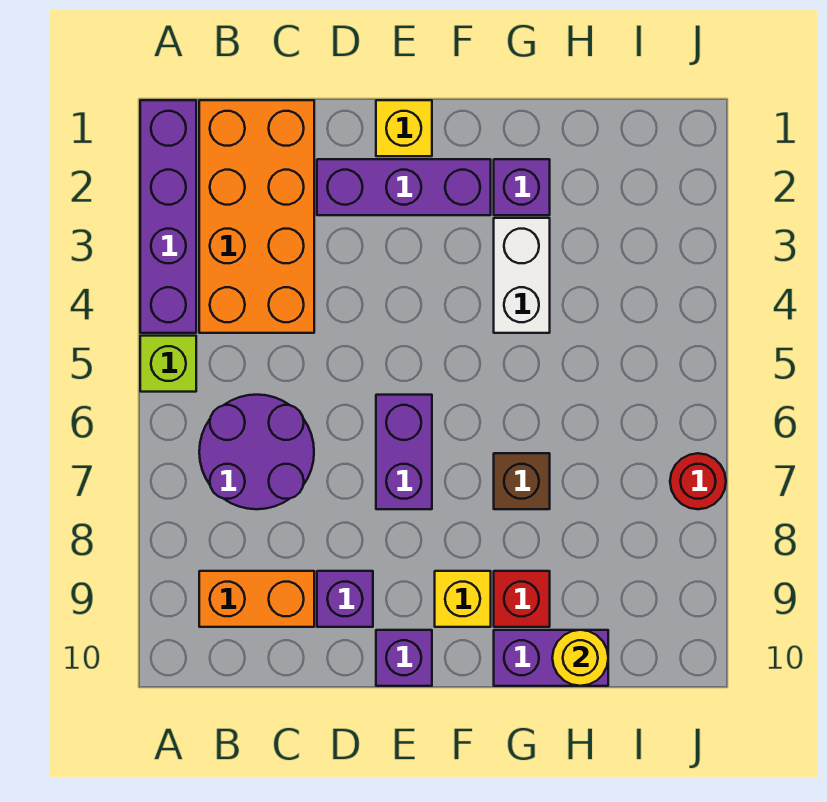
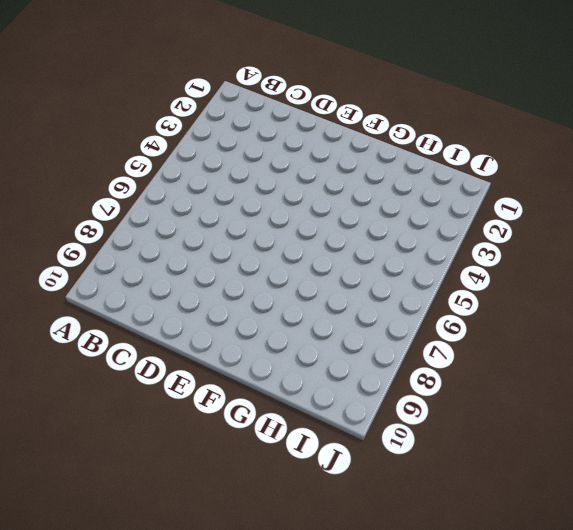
none -> purple brick A1:A4 level 1
none -> lime brick A5 level 1
none -> orange brick B1:C4 level 1

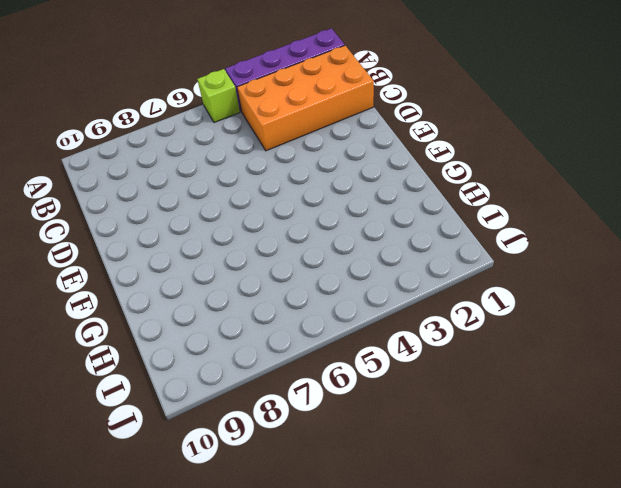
none -> purple round brick B6:C7 level 1
none -> orange brick B9:C9 level 1
none -> purple brick D2:F2 level 1

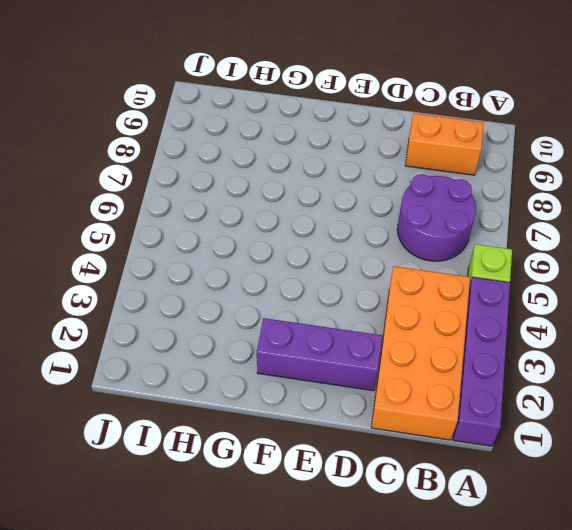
none -> purple brick D9 level 1
none -> yellow brick E1 level 1
none -> purple brick E6:E7 level 1

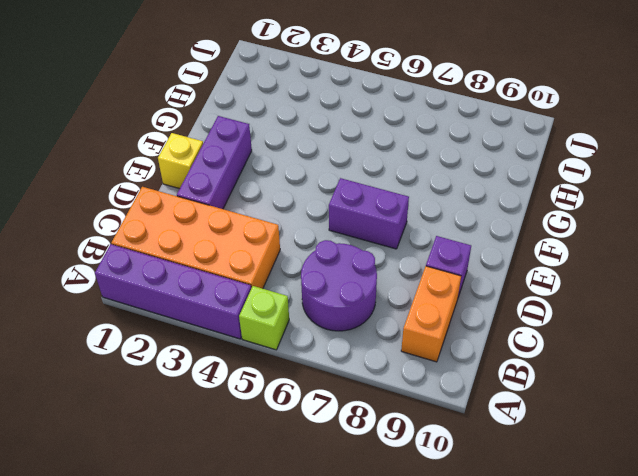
none -> purple brick E10 level 1
none -> yellow brick F9 level 1
none -> purple brick G2 level 1

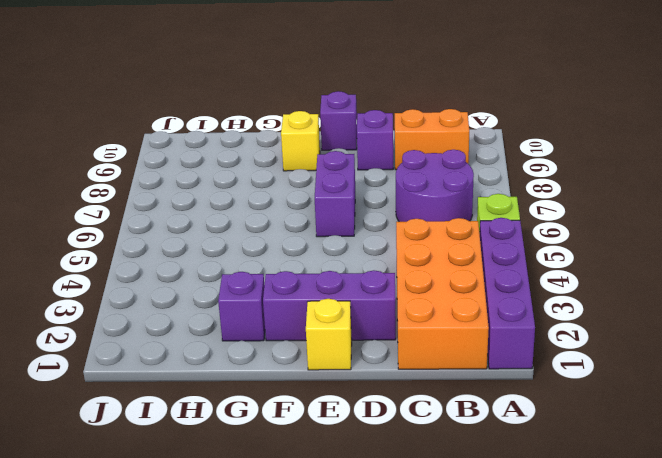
none -> white brick G3:G4 level 1
none -> brown brick G7 level 1
none -> red brick G9 level 1

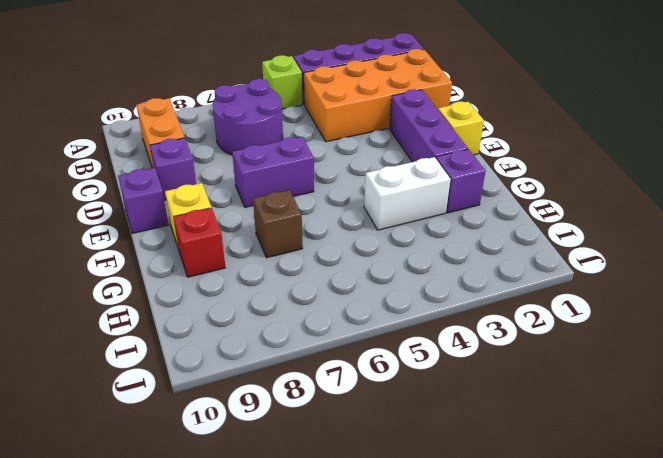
none -> purple brick G10:H10 level 1
none -> red round brick J7 level 1
none -> yellow round brick H10 level 2

